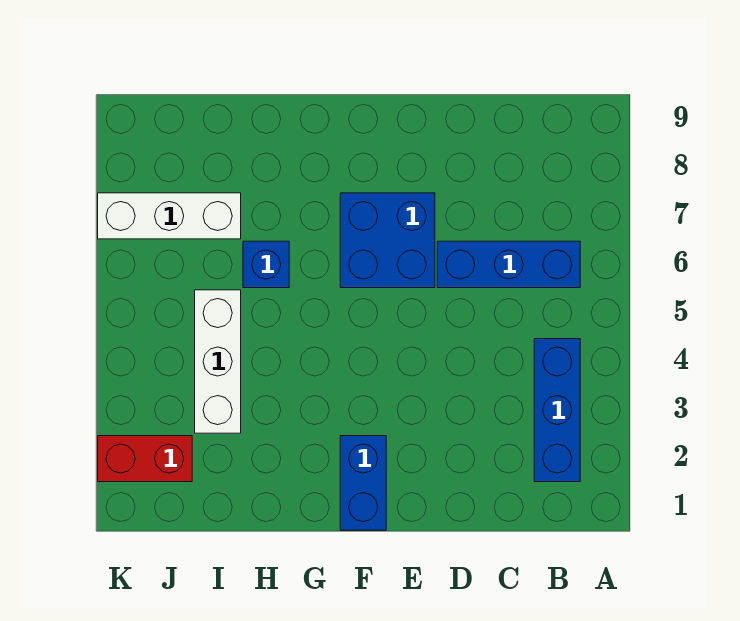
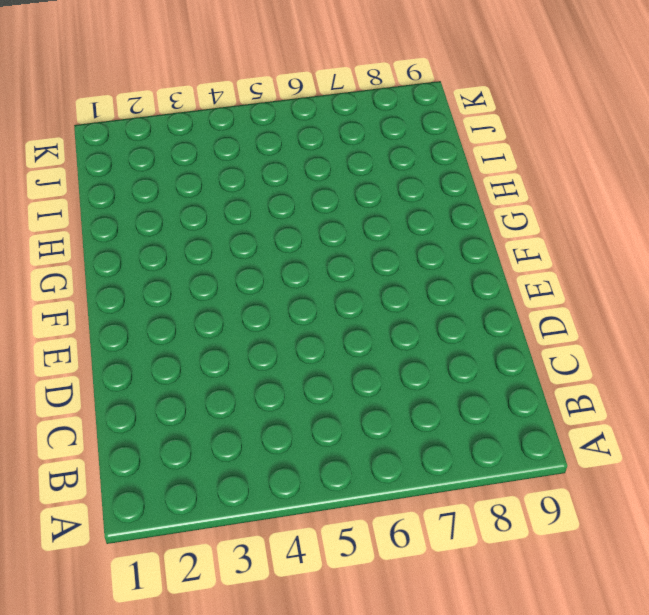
none -> blue brick B2:B4 level 1
none -> blue brick B6:D6 level 1

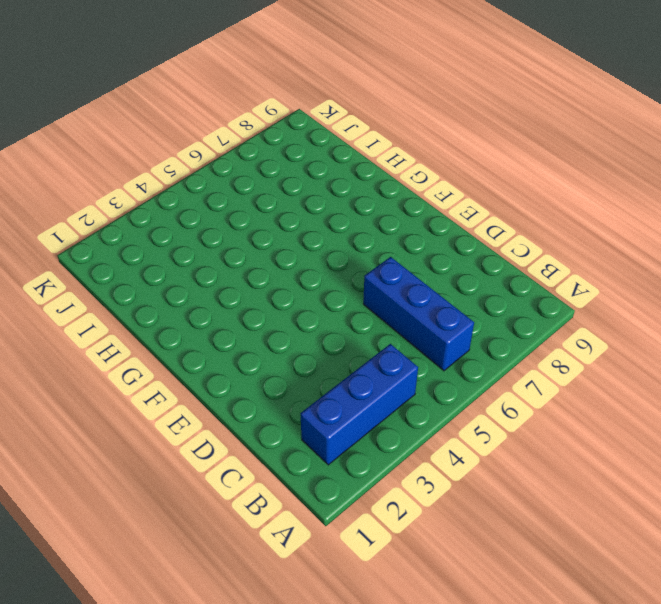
none -> blue brick E6:F7 level 1
none -> blue brick F1:F2 level 1

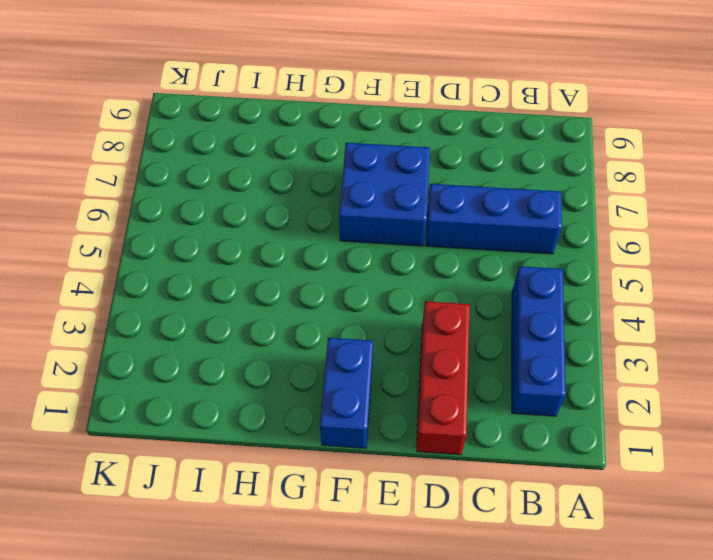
red brick D1:D3 level 1 -> none
none -> blue brick H6 level 1
none -> white brick I3:I5 level 1

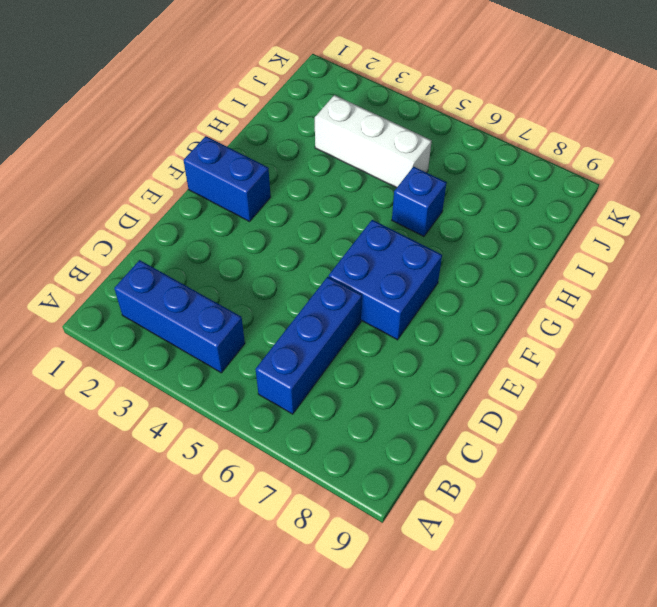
none -> white brick I7:K7 level 1
none -> red brick J2:K2 level 1

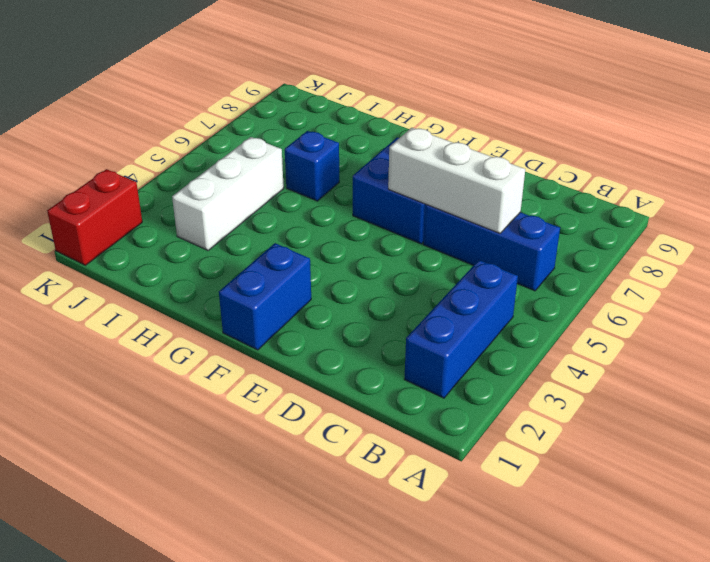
white brick C6:E6 level 2 -> white brick I7:K7 level 1
red brick K1:K2 level 1 -> red brick J2:K2 level 1

